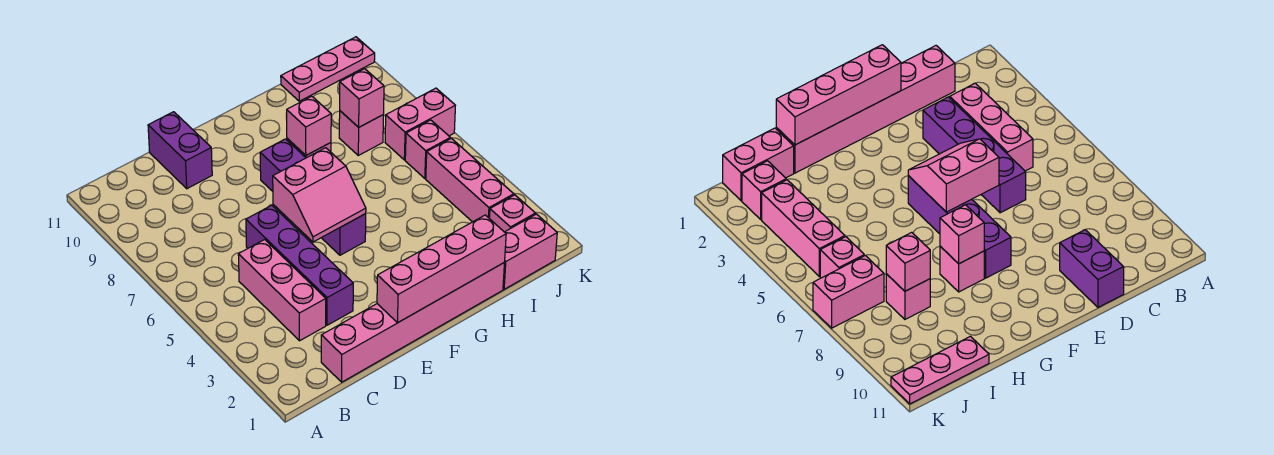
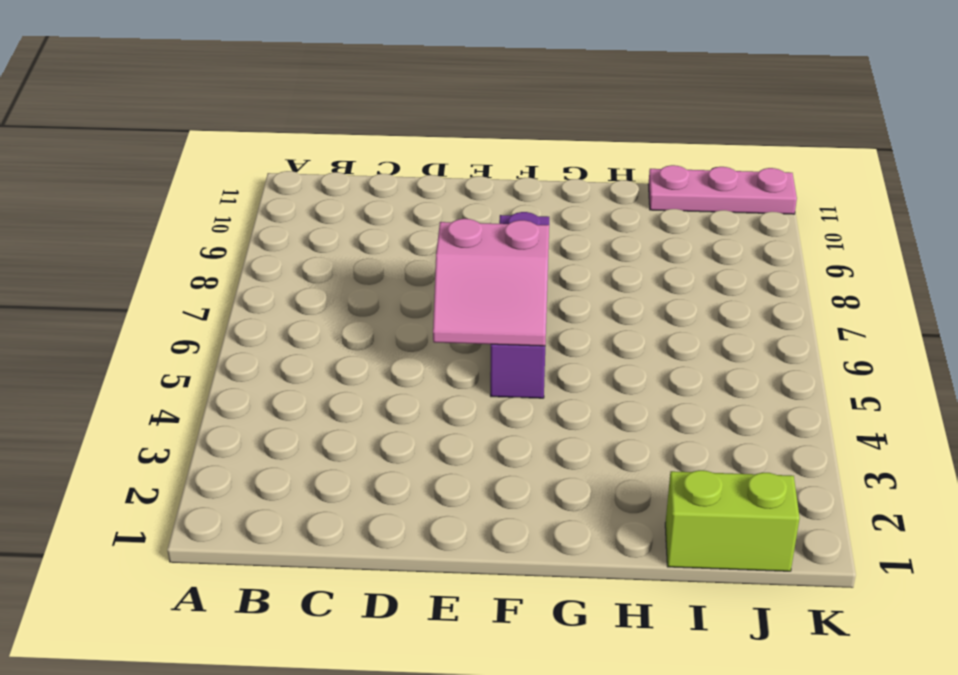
lime brick I1:J1 level 1 -> pink brick I1:J1 level 1
none -> pink brick C1:H1 level 1
none -> pink brick C3:C5 level 1
none -> purple brick D3:D6 level 1

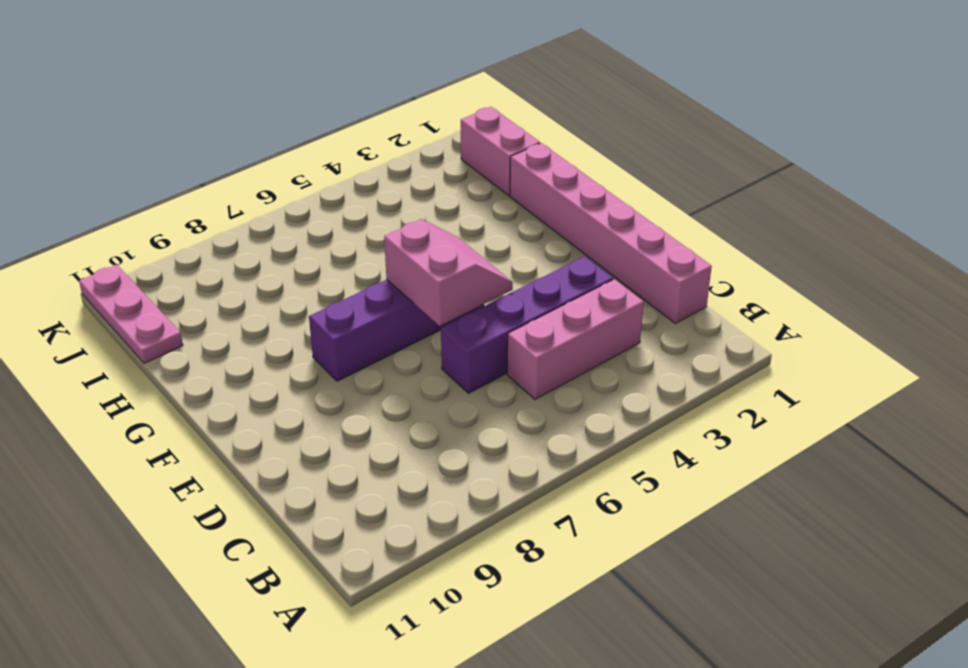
none -> purple brick D10:D11 level 1
none -> pink brick G8 level 1
none -> pink brick I8 level 1

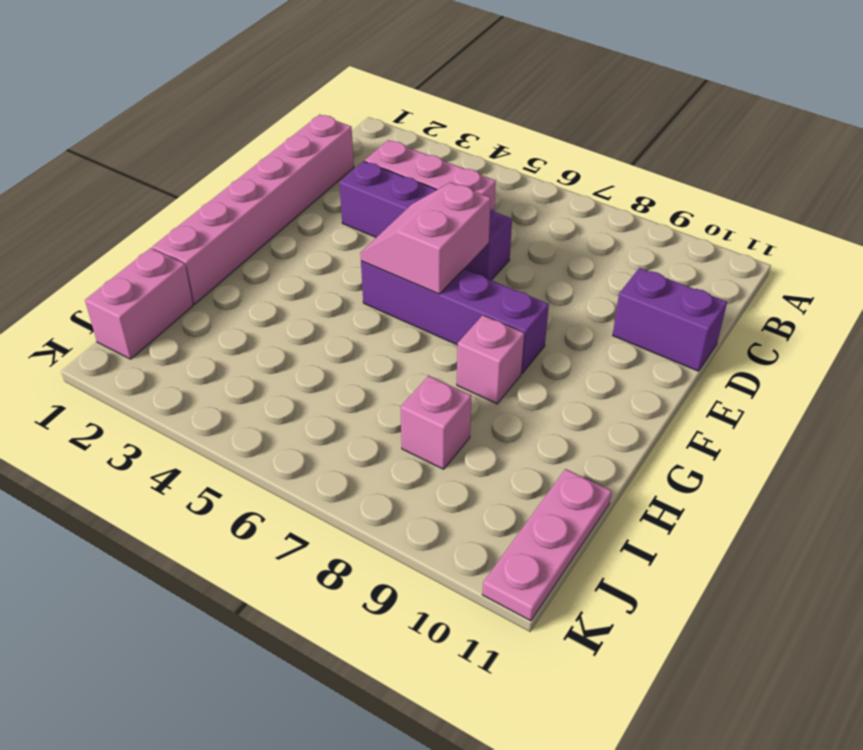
none -> pink brick J2 level 1
none -> pink brick J3:J5 level 1
none -> pink brick J6 level 1

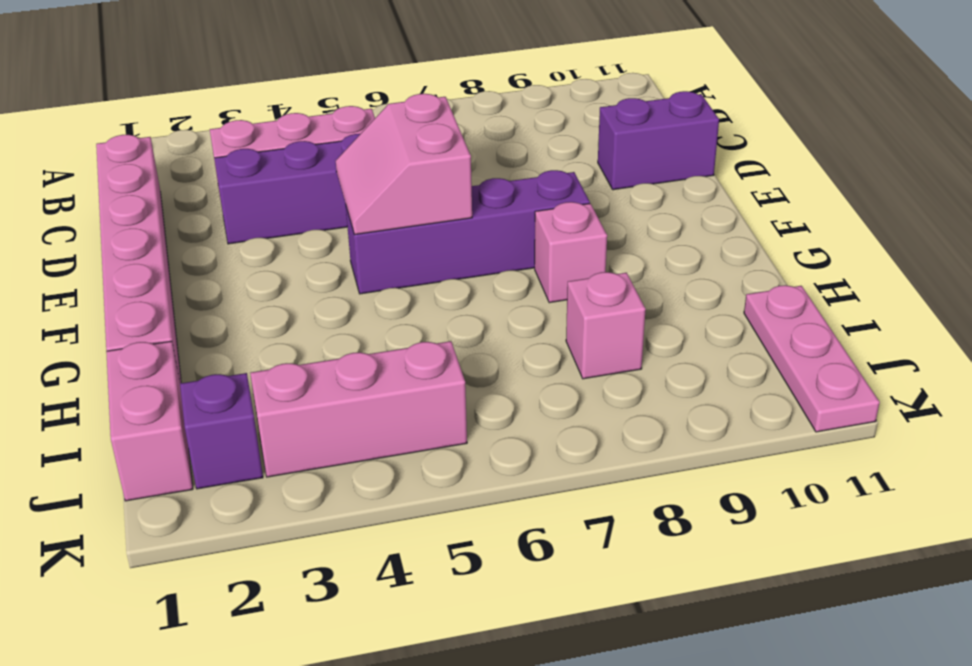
purple brick J2 level 1 -> pink brick J2 level 1
none -> pink brick J6 level 1
none -> pink brick J7:K7 level 1
none -> pink brick E1:H1 level 2

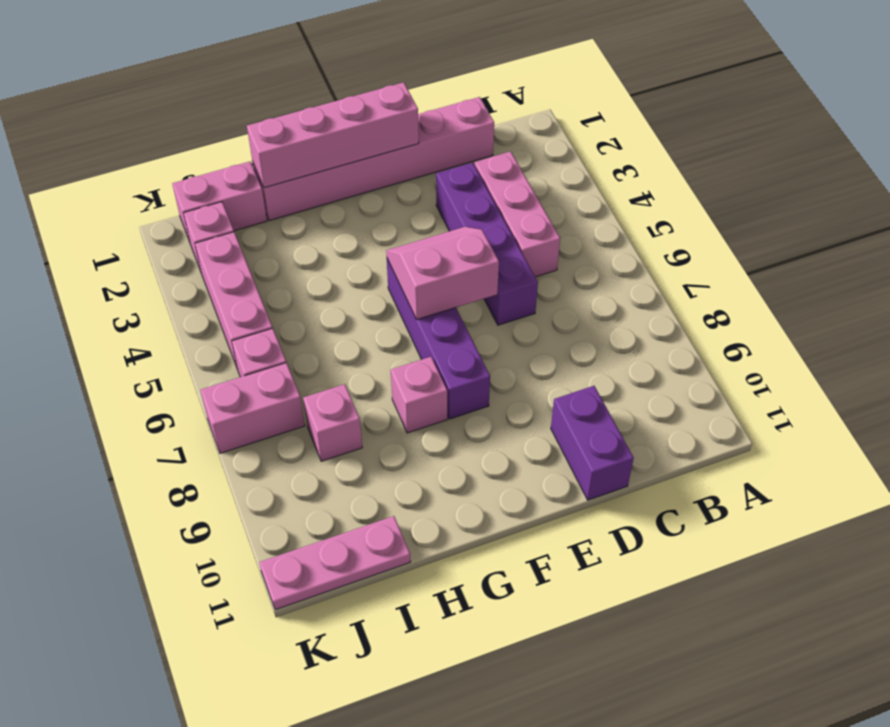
none -> pink brick G8 level 2
none -> pink brick I8 level 2

